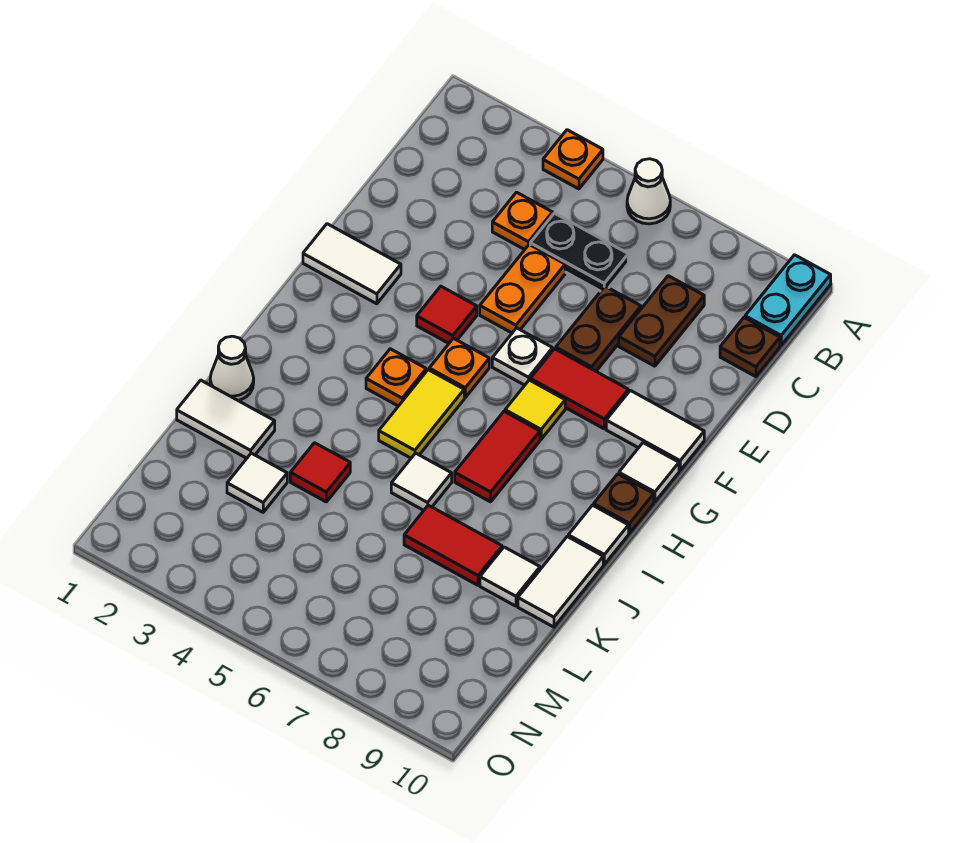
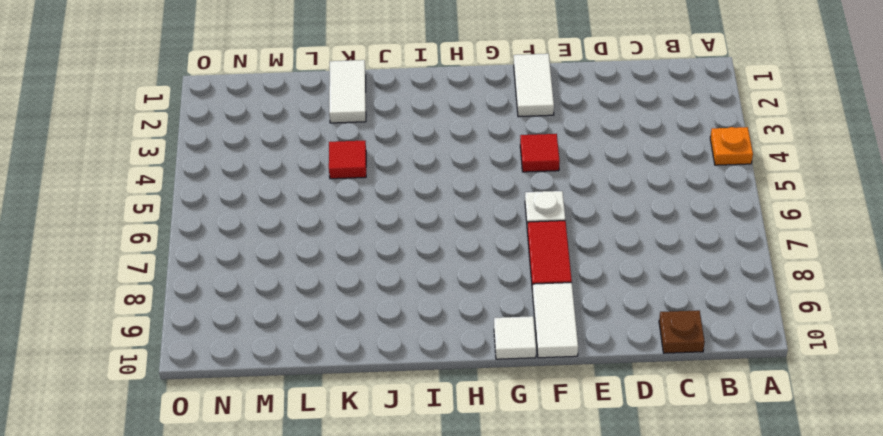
none -> white cone A6 level 1
none -> cyan plate A10:B10 level 1
none -> orange plate C4 level 1
none -> black plate C5:C6 level 1

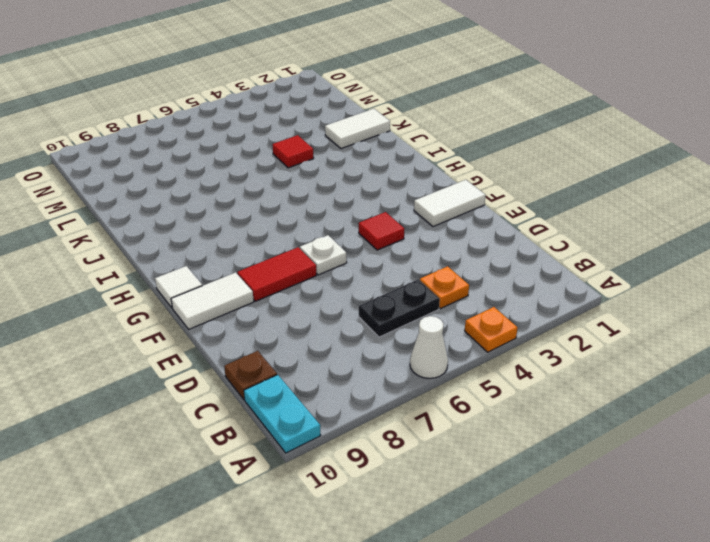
none -> brown plate C8:D8 level 1
none -> orange plate D5:E5 level 1
none -> brown plate D7:E7 level 1
none -> orange plate G5 level 1

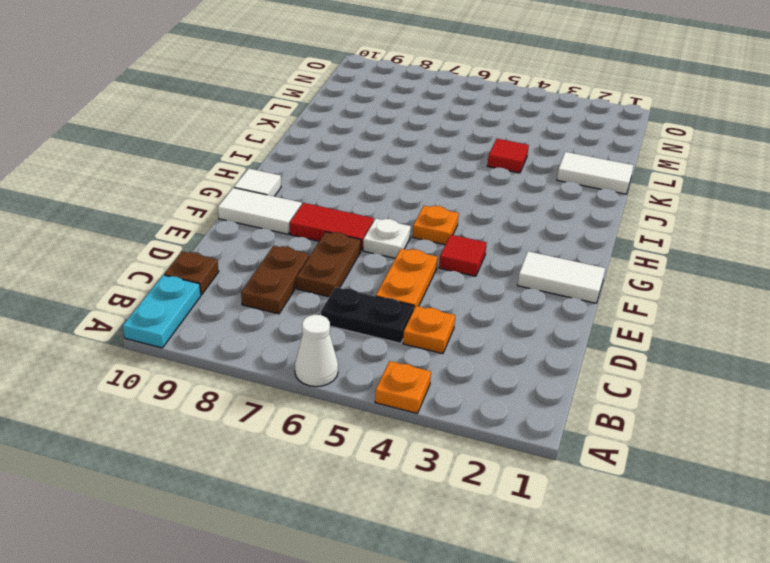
none -> yellow tile G7 level 1
none -> orange plate H4 level 1
none -> yellow tile H5:I5 level 1
none -> red tile H7:I7 level 1

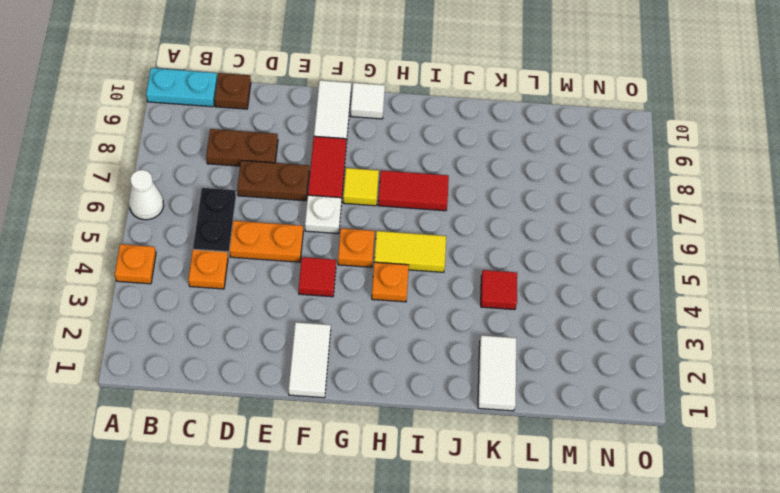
none -> brown plate H10 level 1
none -> white tile I10 level 1
none -> white cone J1 level 1
none -> white tile J6 level 1

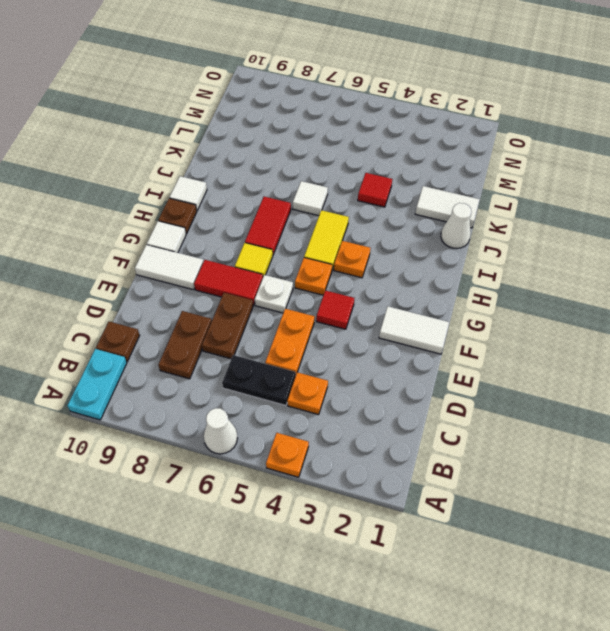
none -> white tile J10:K10 level 1
none -> red tile K7:K8 level 1
none -> white tile K9 level 1
none -> white tile L3 level 1

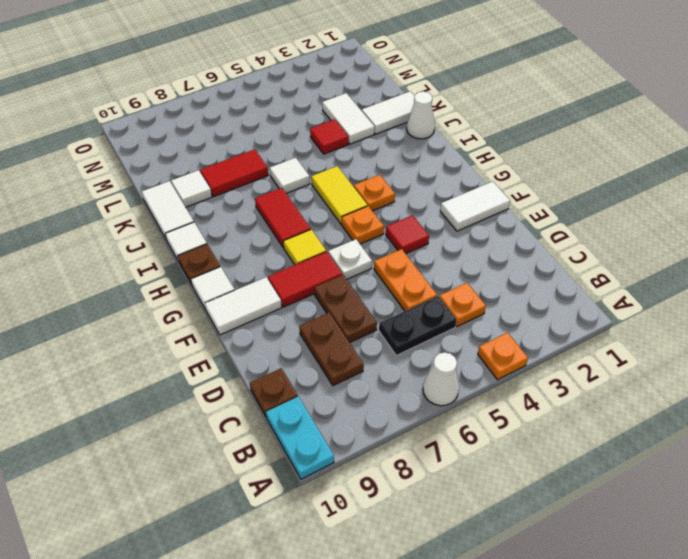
white tile K3:L3 level 1 -> white tile L3 level 1

